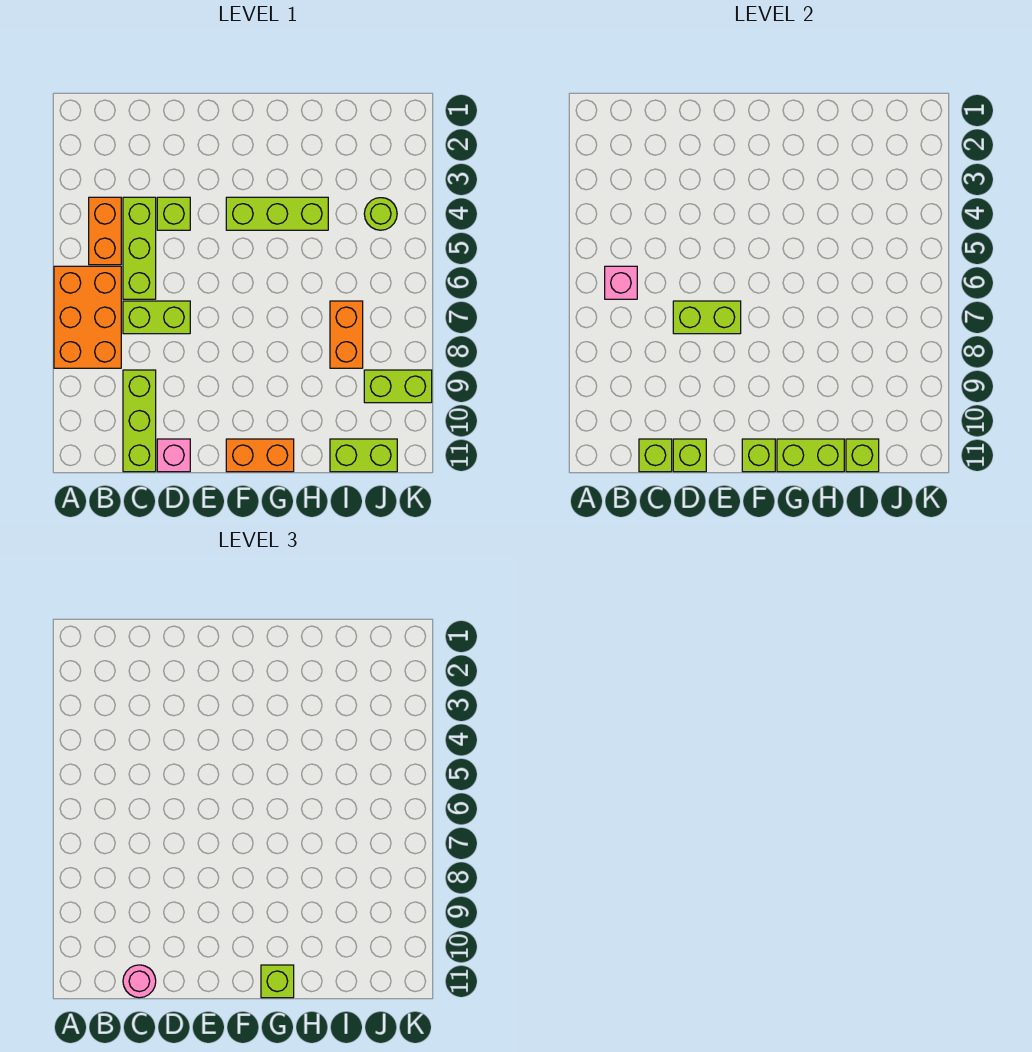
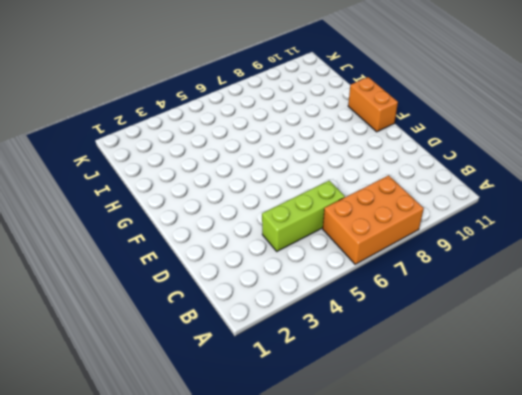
none -> orange brick B4:B5 level 1
none -> lime brick C7:D7 level 1
none -> lime brick C9:C11 level 1

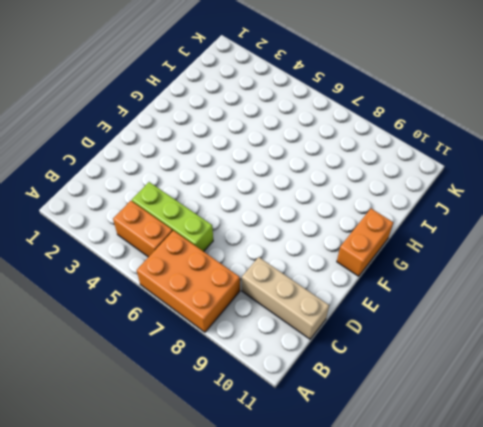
tan brick C9:C11 level 1 -> lime brick C9:C11 level 1
none -> lime brick C7:D7 level 1
none -> lime brick D4 level 1
none -> pink brick D11 level 1

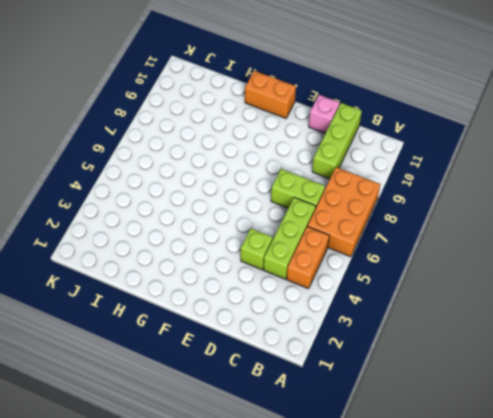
none -> lime brick F4:H4 level 1
none -> orange brick I7:I8 level 1
none -> lime brick I11:J11 level 1

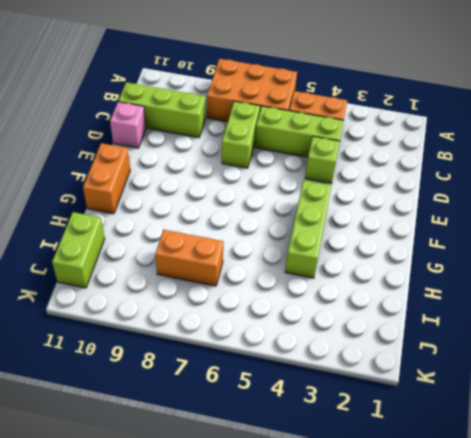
none -> lime round brick J4 level 1
none -> lime brick J9:K9 level 1
none -> pink brick B6 level 2

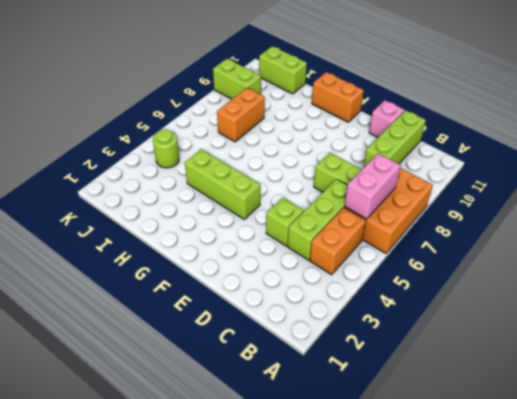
pink brick B6:B7 level 2 -> pink brick B6 level 2
none -> lime brick C11 level 2
none -> lime brick D7:E7 level 2
none -> lime brick D11 level 2

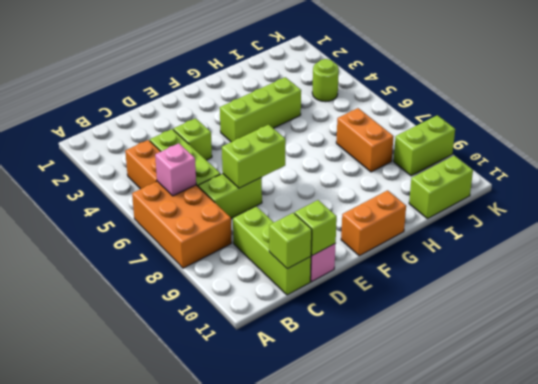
none -> lime brick F11 level 2
none -> lime brick G11:H11 level 2
none -> lime brick I11 level 2

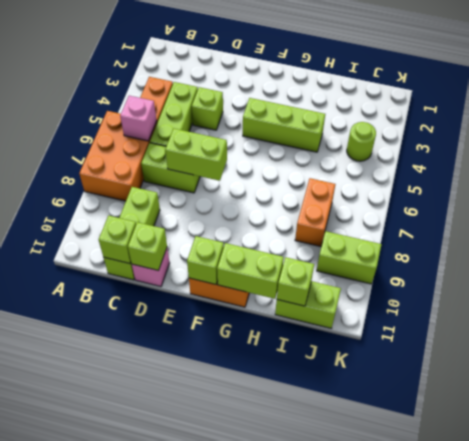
none -> pink round brick C11 level 3
none -> lime brick G11 level 3

